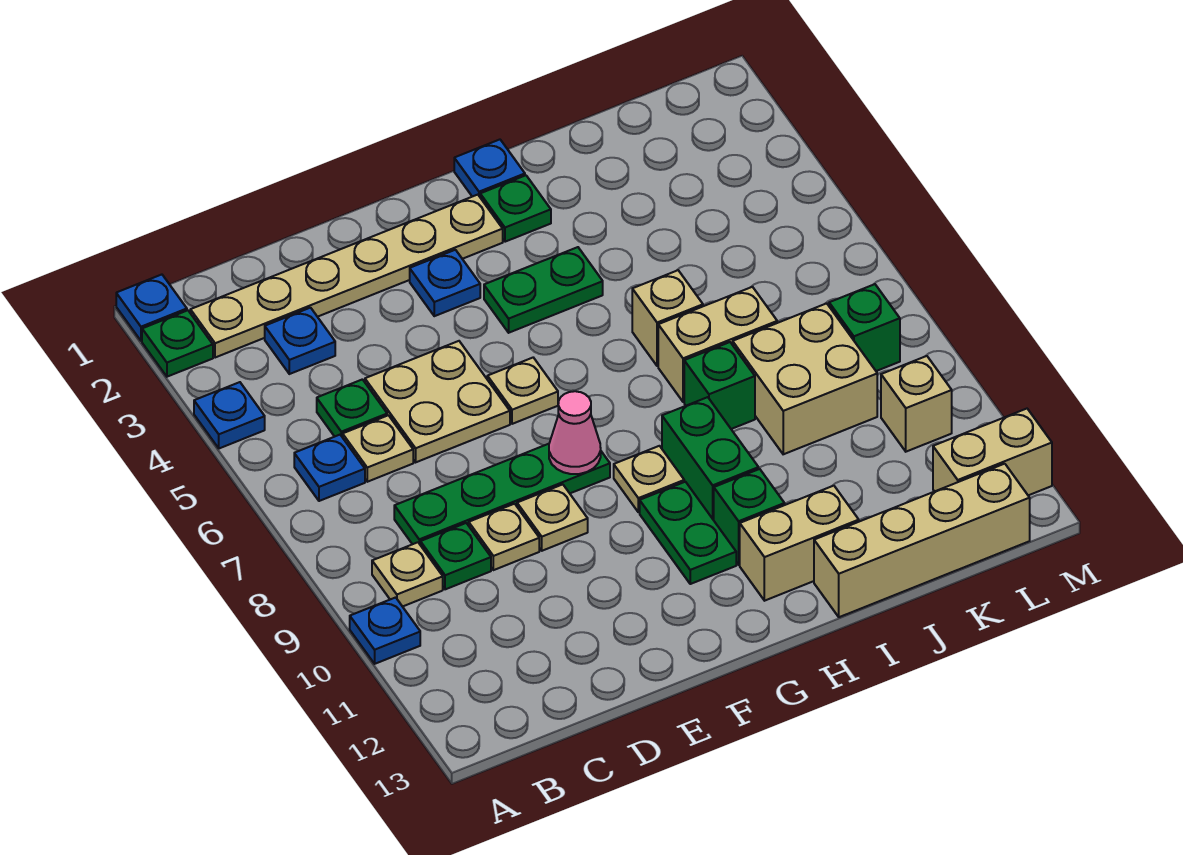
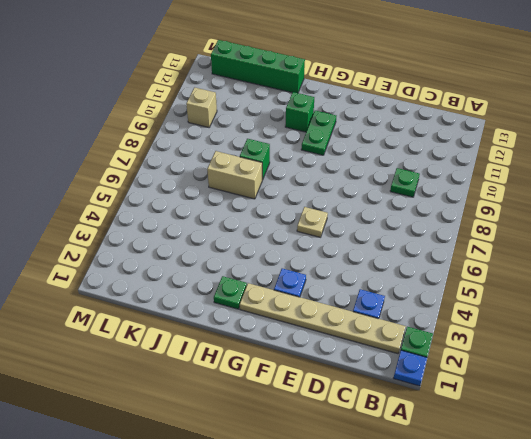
green brick I13:L13 level 1 -> tan brick I13:L13 level 1
none -> blue plate A4 level 1
none -> blue plate A10 level 1
none -> blue plate B6 level 1
none -> tan plate B9 level 1

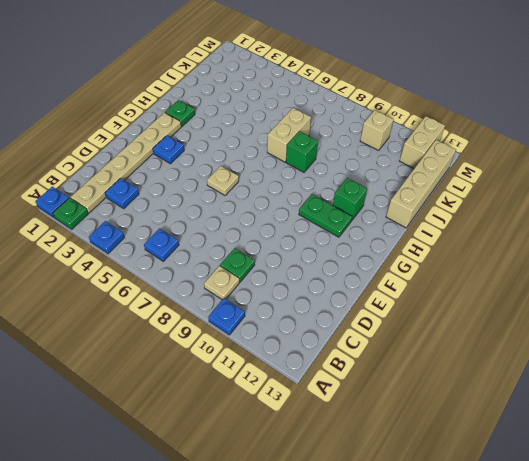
none -> green plate C5 level 1
none -> tan plate C6 level 1
none -> green plate C8:F8 level 1
none -> tan plate D5:E6 level 1

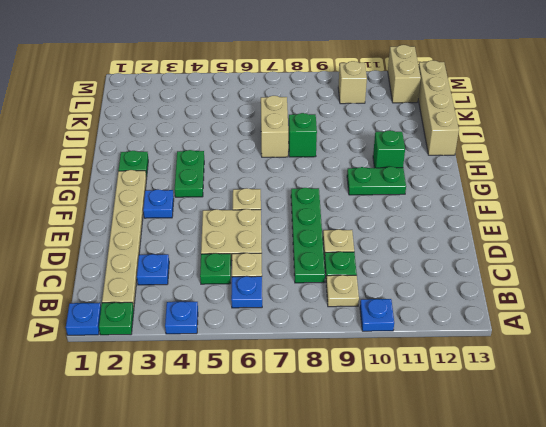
none -> tan plate E9 level 1
none -> tan plate G9 level 1
none -> blue plate H1 level 1
none -> green brick H9:H10 level 1

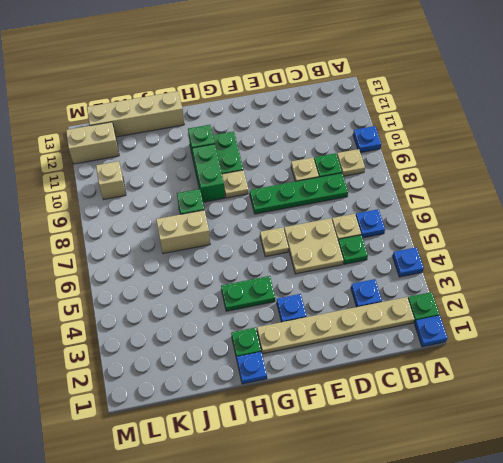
none -> tan plate E9 level 1
none -> tan brick H12:I12 level 1
none -> tan brick I6 level 1
none -> tan brick J8:K9 level 1

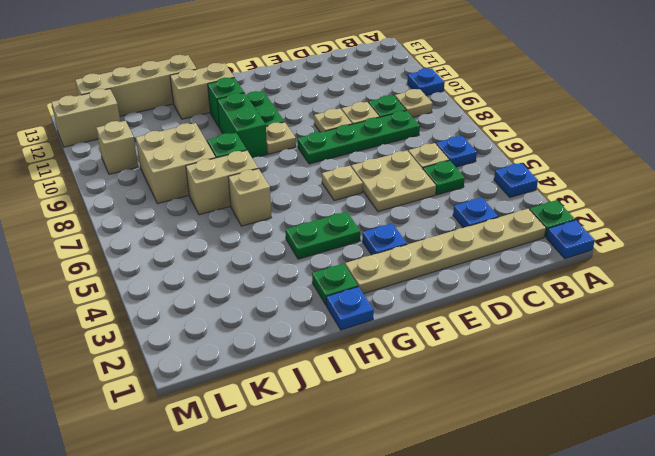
none -> green brick L8 level 1
none -> pink cone F8 level 2

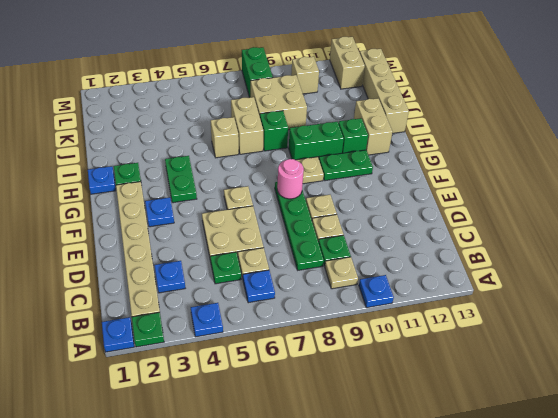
pink round brick F8 level 2 -> pink cone F8 level 2
green brick L8:M8 level 1 -> green brick L8 level 1

